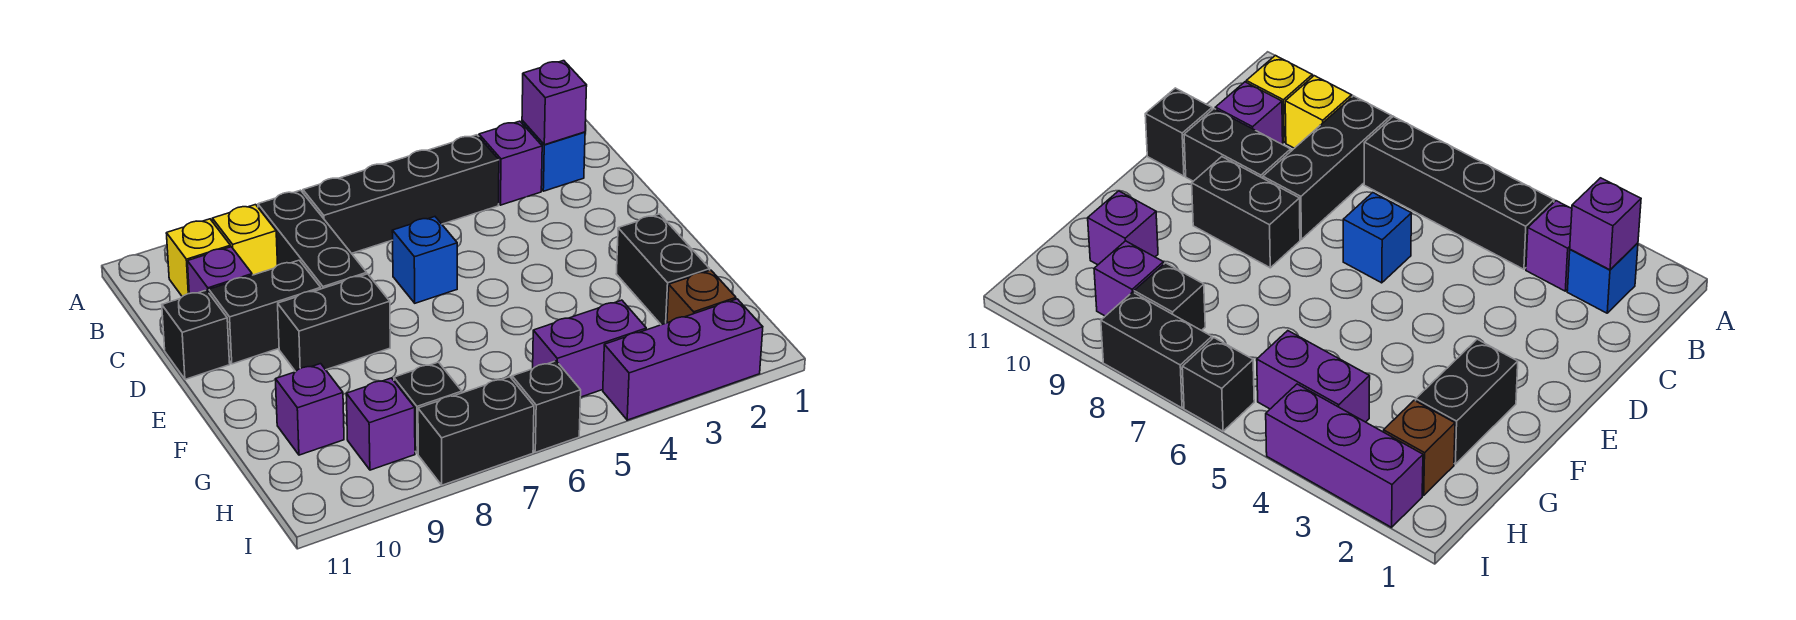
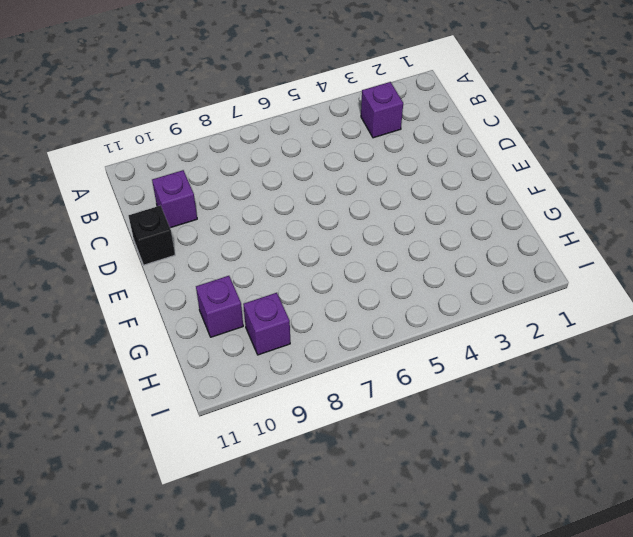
none -> blue brick B2 level 1
none -> black brick B4:B7 level 1
none -> black brick B8:D8 level 1

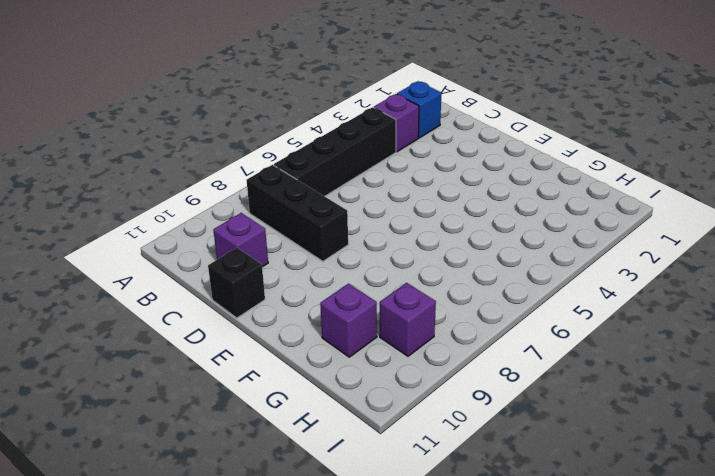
none -> yellow brick B9 level 1
none -> yellow brick B10 level 1
none -> blue brick D6 level 1

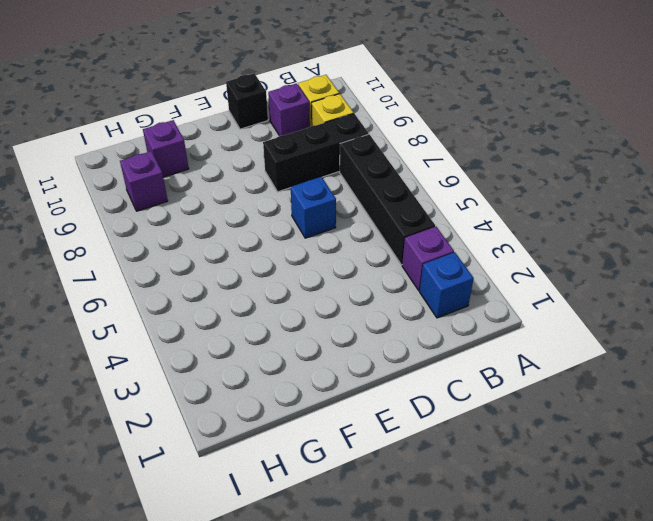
none -> black brick D9:D10 level 1
none -> black brick E8:E9 level 1
none -> black brick F2:G2 level 1

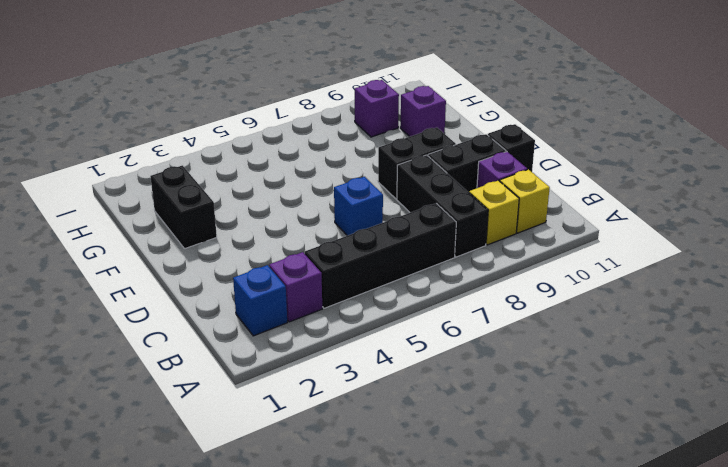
none -> brown brick H2 level 1
none -> purple brick H4:H5 level 1
none -> black brick H8 level 1

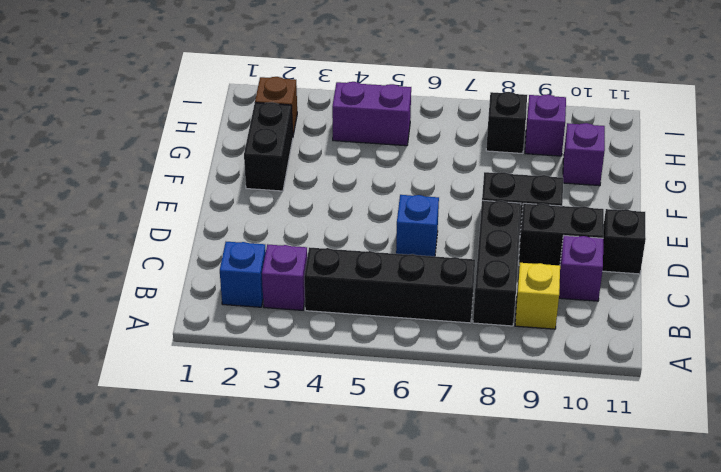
none -> yellow brick B10 level 1
none -> purple brick I2:I4 level 1
none -> black brick I6 level 1

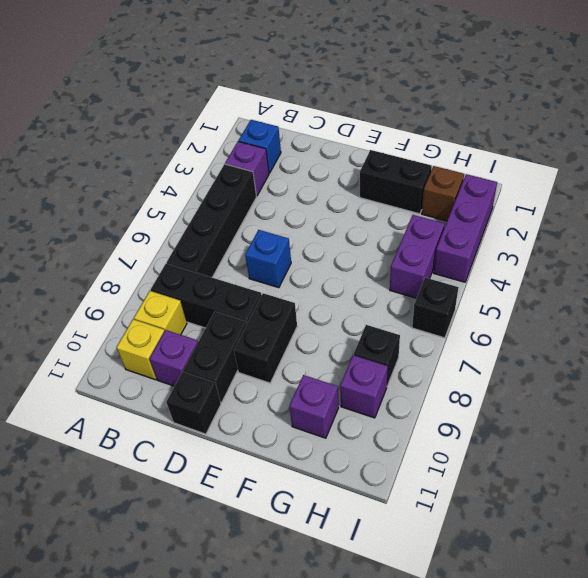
none -> black brick I7:I8 level 1
none -> purple brick B2 level 2

